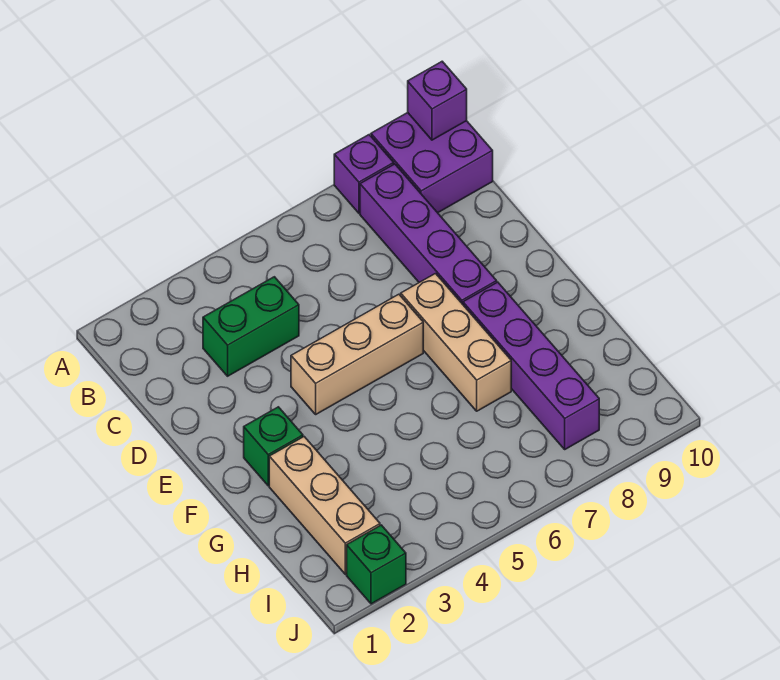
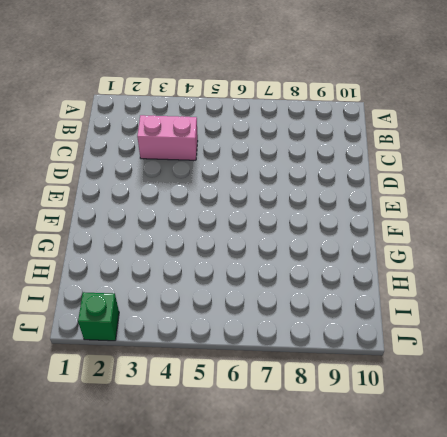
pink brick C3:C4 level 1 -> green brick C3:C4 level 1
none -> purple brick A8 level 1
none -> purple brick A9:B10 level 1

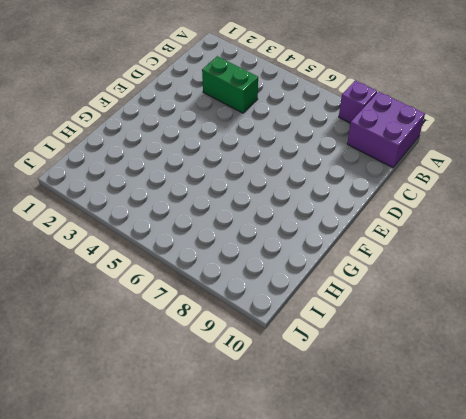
none -> purple brick B8:E8 level 1
none -> tan brick E4:E6 level 1

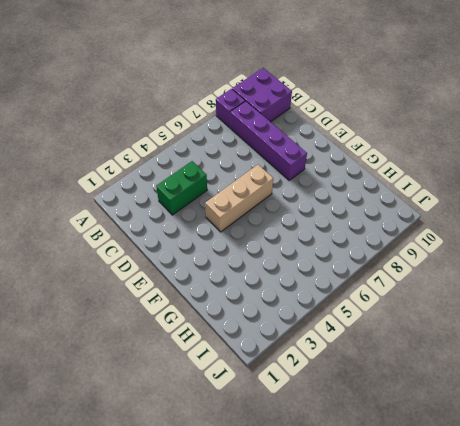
none -> tan brick E7:G7 level 1
none -> green brick F2 level 1

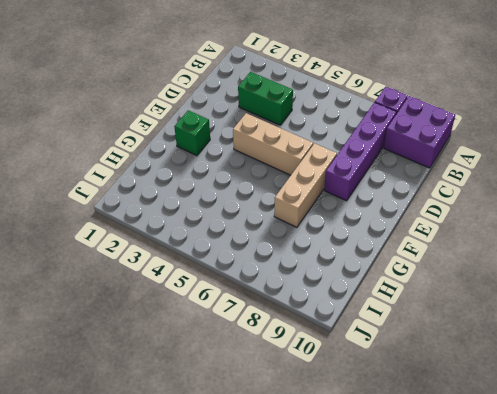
none -> purple brick F8:I8 level 1
none -> tan brick G2:I2 level 1

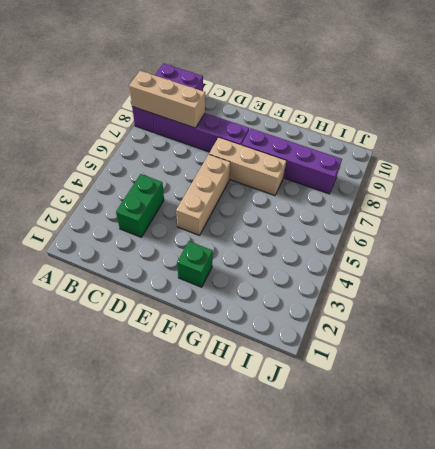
tan brick A8:C8 level 2 -> tan brick G2:I2 level 1
none -> green brick J2 level 1
none -> purple brick A10 level 2

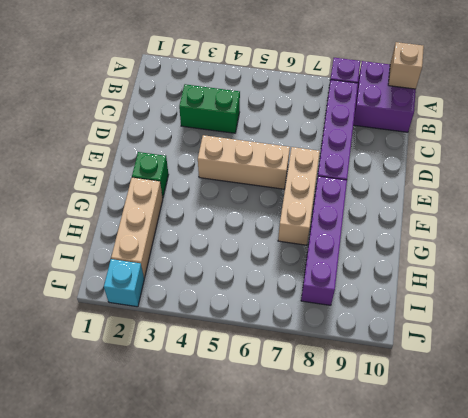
tan brick A10 level 2 -> purple brick A10 level 2
cyan brick J2 level 1 -> green brick J2 level 1

